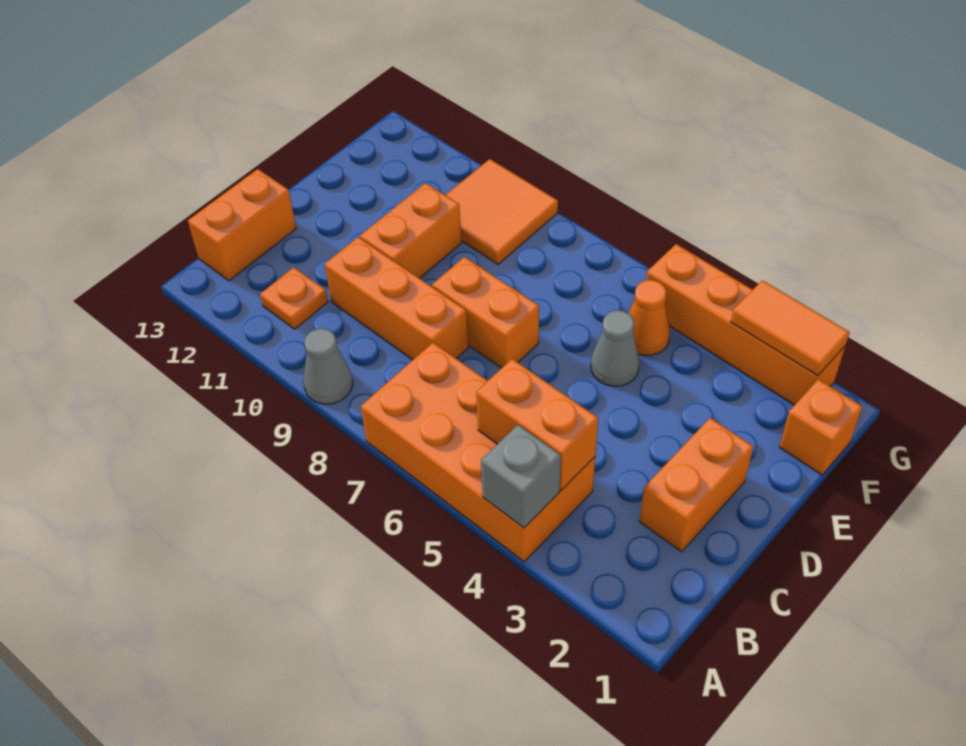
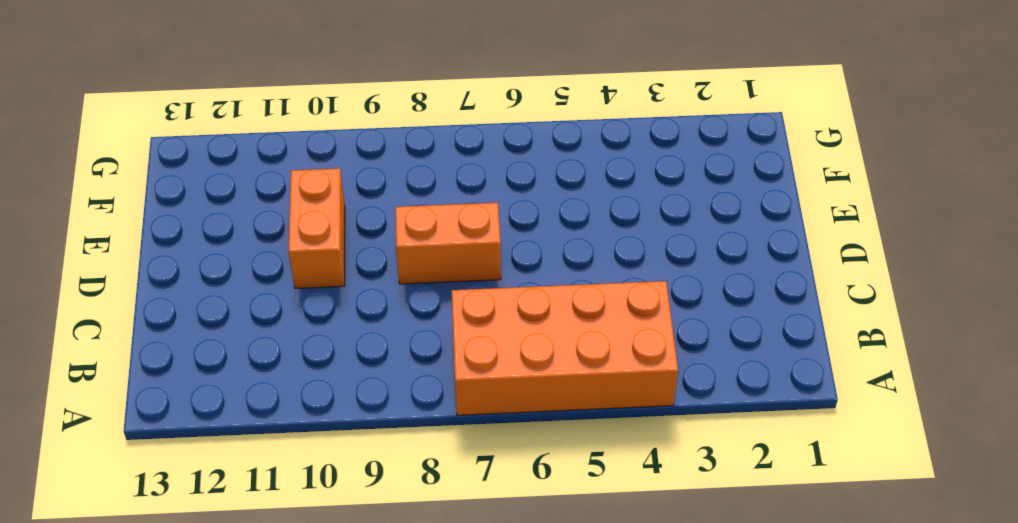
none -> grey cone A9 level 1
none -> orange plate B11 level 1
none -> orange brick B13:C13 level 1

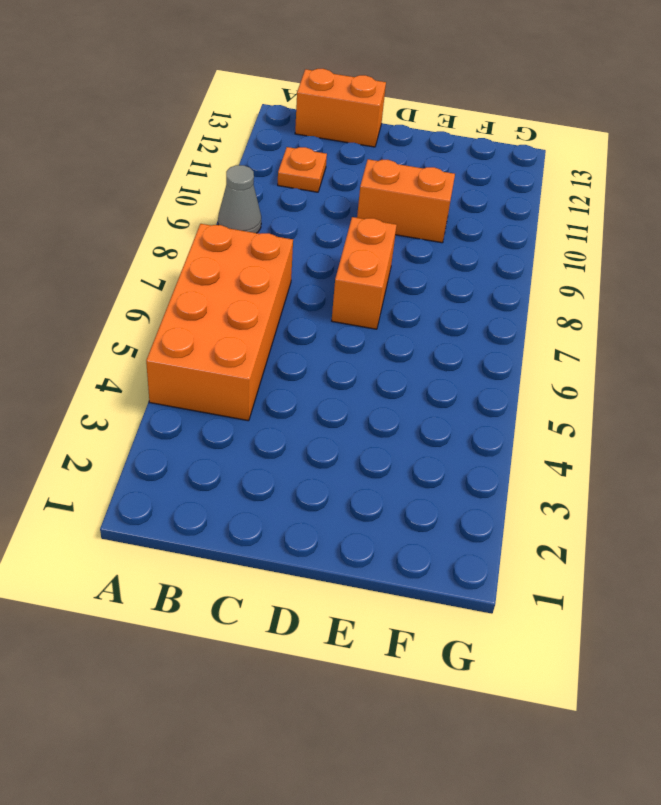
none -> orange brick C2:D2 level 1
none -> orange brick C8:C10 level 1
none -> grey cone E5 level 1

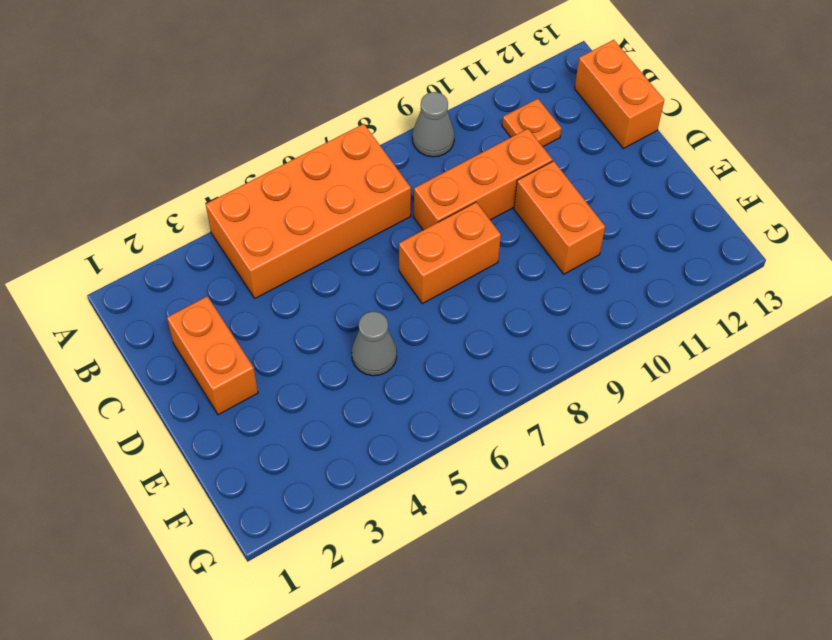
none -> orange brick F1 level 1
none -> orange cone F5 level 1
none -> orange tile F9:G10 level 1

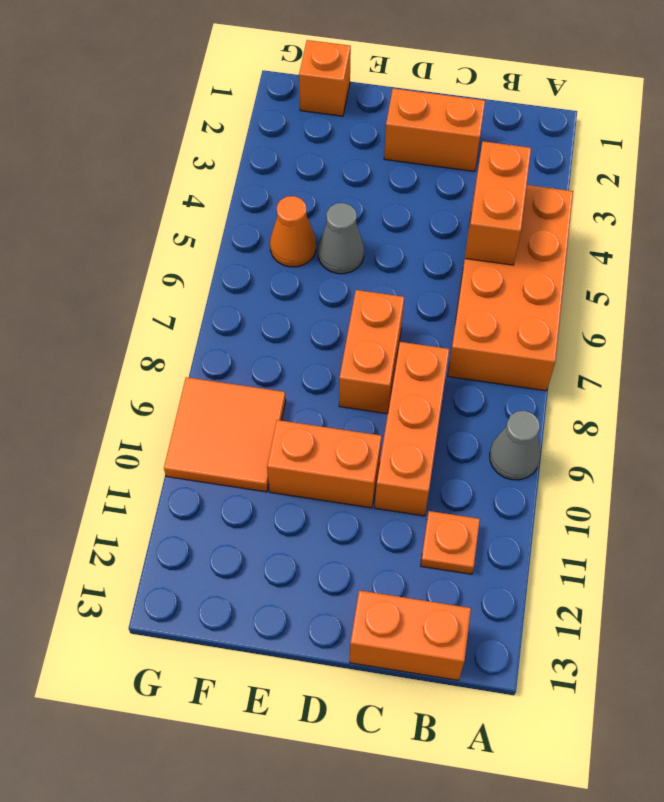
none -> orange brick G2:G5 level 1
none -> grey brick A4 level 2
none -> orange tile G2:G3 level 2

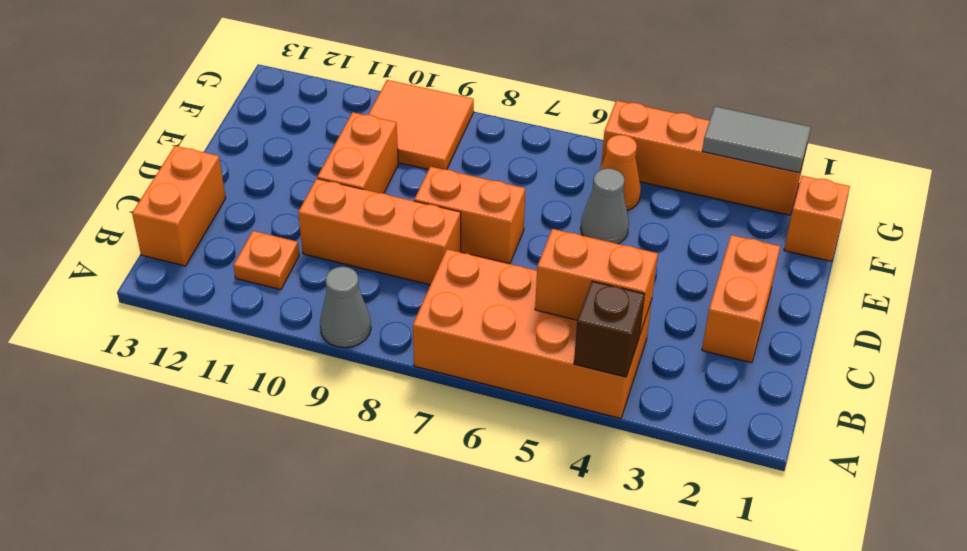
brown brick A4 level 2 -> grey brick A4 level 2
grey tile G2:G3 level 2 -> orange tile G2:G3 level 2

